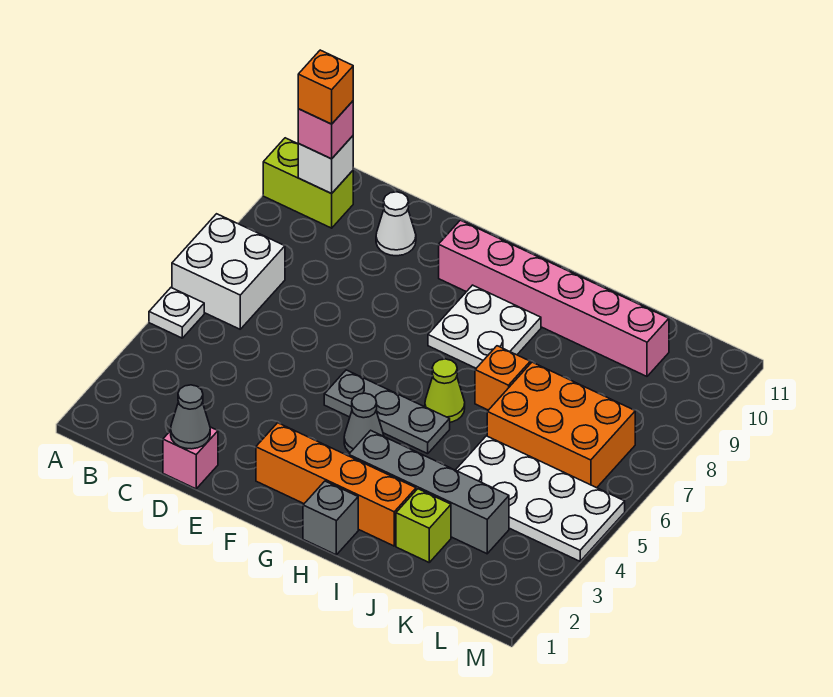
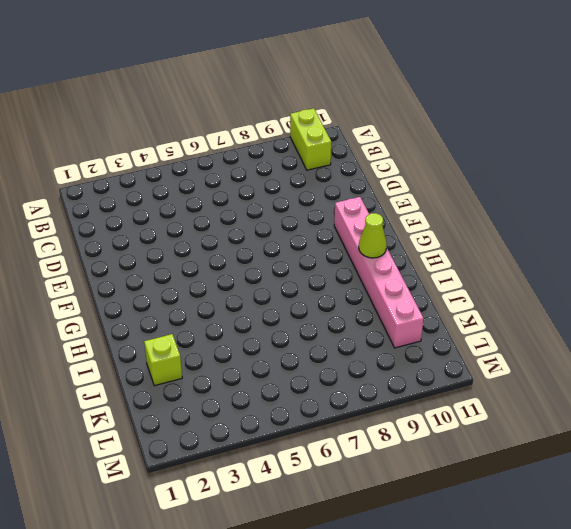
lime cone H10 level 2 -> lime cone H6 level 1
none -> white plate A5 level 1
none -> white brick A6:B7 level 1
none -> pink brick D1 level 1

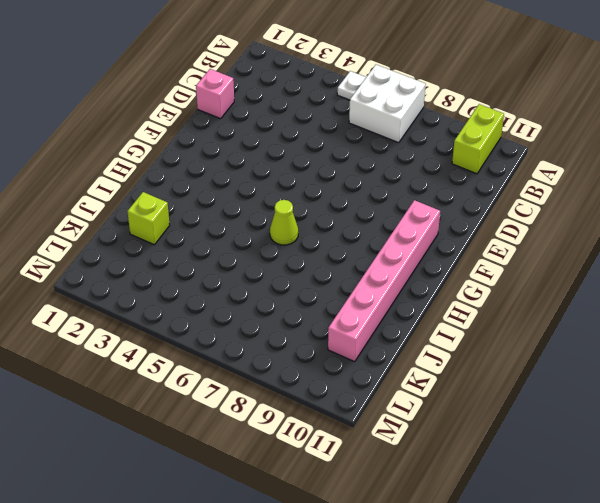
none -> white cone D10 level 1
none -> orange brick F2:I2 level 1
none -> grey plate F5:H5 level 1

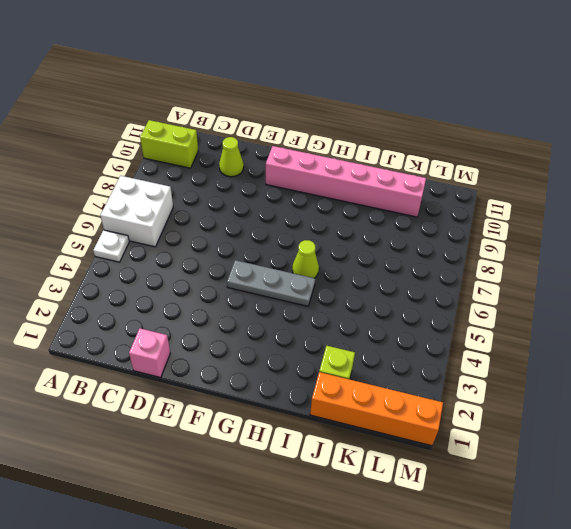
lime cone D10 level 1 -> white cone D10 level 1
orange brick J1:M1 level 1 -> orange brick F2:I2 level 1
none -> grey cone G4 level 1
none -> white plate G8:H9 level 1
none -> grey brick H1 level 1

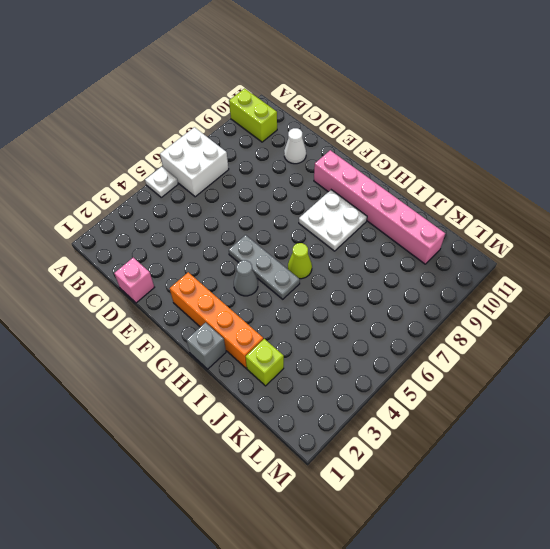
none -> grey brick H3:K3 level 1
none -> orange brick I7 level 1
none -> white plate J4:M5 level 1

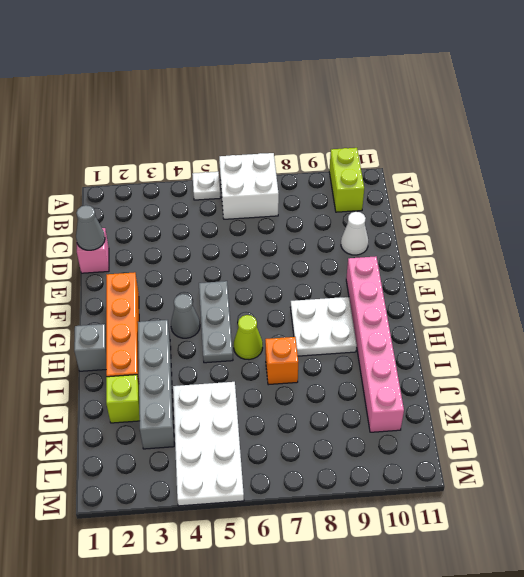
none -> orange brick J6:L7 level 1
none -> white brick B10 level 2
none -> pink brick B10 level 3

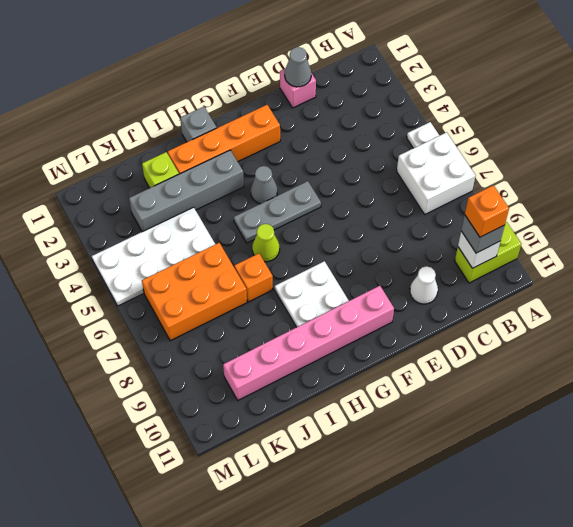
grey brick B10 level 3 -> pink brick B10 level 3

